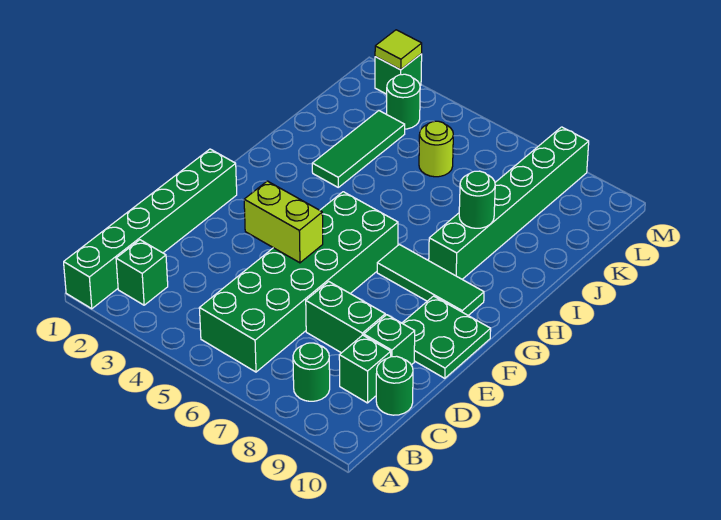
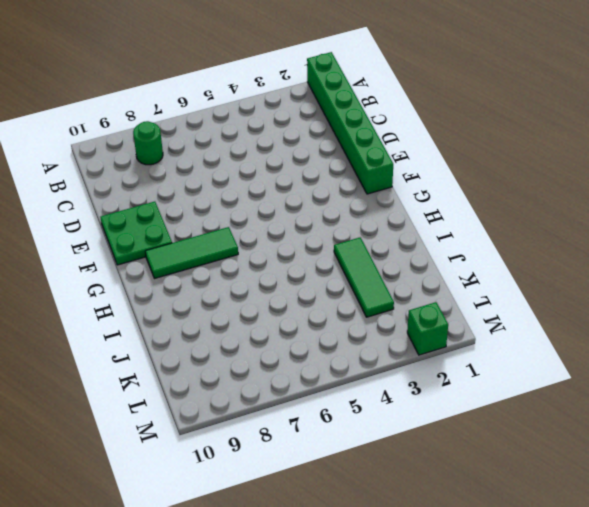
none -> green brick B2 level 1
none -> green brick B5:G6 level 1
none -> green brick C9 level 1

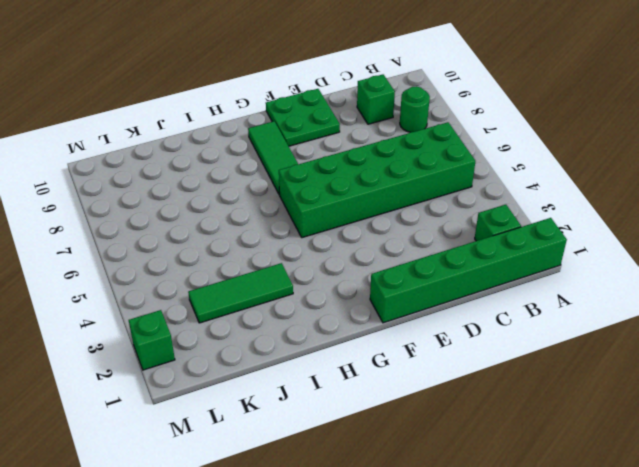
none -> green round brick C10 level 1
none -> green brick D7:D8 level 1
none -> green brick D9 level 1

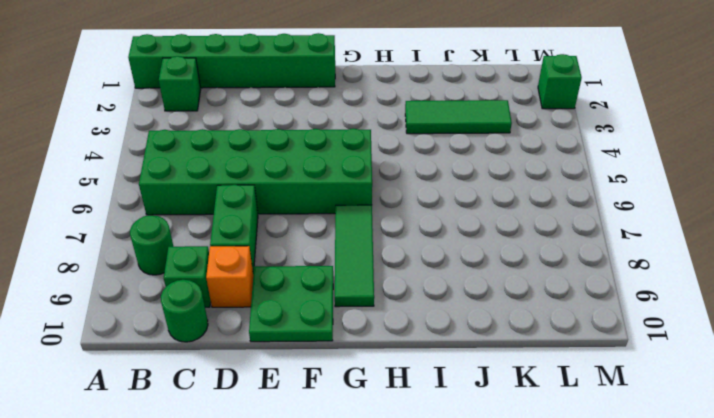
orange brick D9 level 1 -> green brick D9 level 1
none -> green brick H8:M8 level 1
none -> lime round brick K5 level 1
none -> green round brick L3 level 1

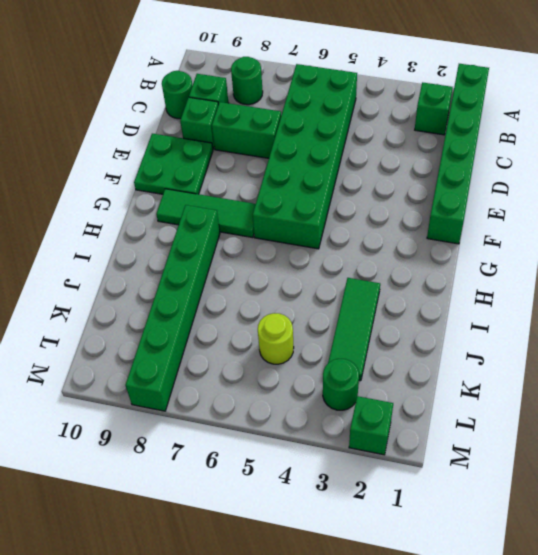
none -> lime brick E4:E5 level 2
none -> green round brick I8 level 2
none -> lime tile M2 level 2

